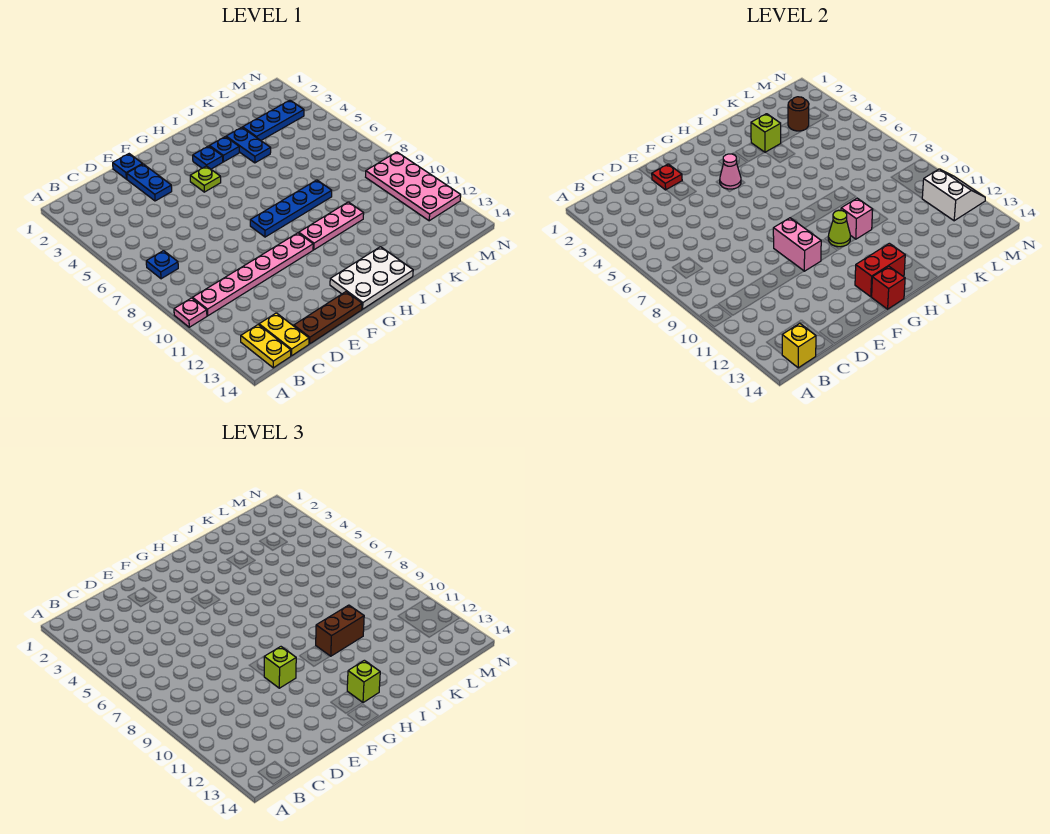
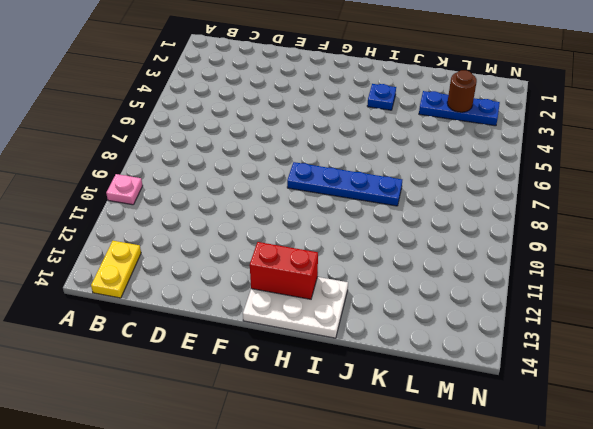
none -> blue plate B7 level 1
none -> pink plate B10:G10 level 1
none -> yellow plate C13:C14 level 1
none -> brown plate D14:F14 level 1

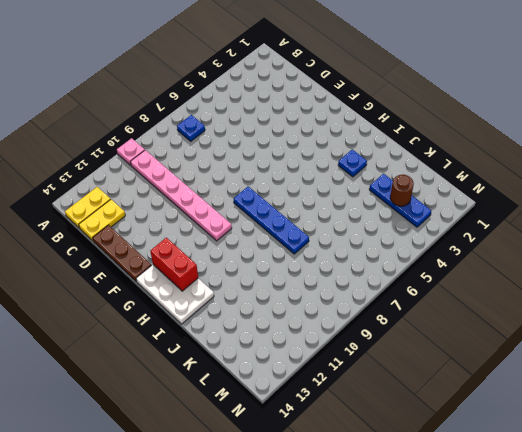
none -> blue plate E1 level 1
none -> blue plate E2:E3 level 1
none -> lime plate G4 level 1
none -> blue plate H3 level 1

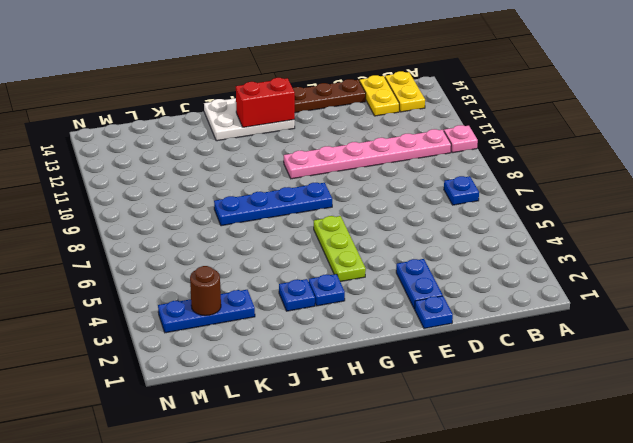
lime plate G4:G6 level 1 -> lime plate G4 level 1
none -> pink plate H10:J10 level 1
none -> blue plate J3:J4 level 1
none -> pink plate M9:N12 level 1
none -> yellow brick B14 level 2

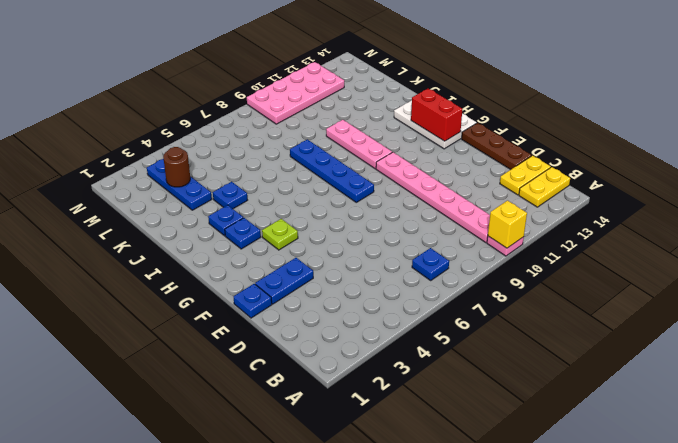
yellow brick A10 level 2 -> yellow brick B14 level 2
blue plate J4 level 1 -> blue plate J3:J4 level 1
none -> red plate E2 level 2
none -> pink brick F9:F10 level 2
none -> pink cone G4 level 2
none -> red brick G14 level 2

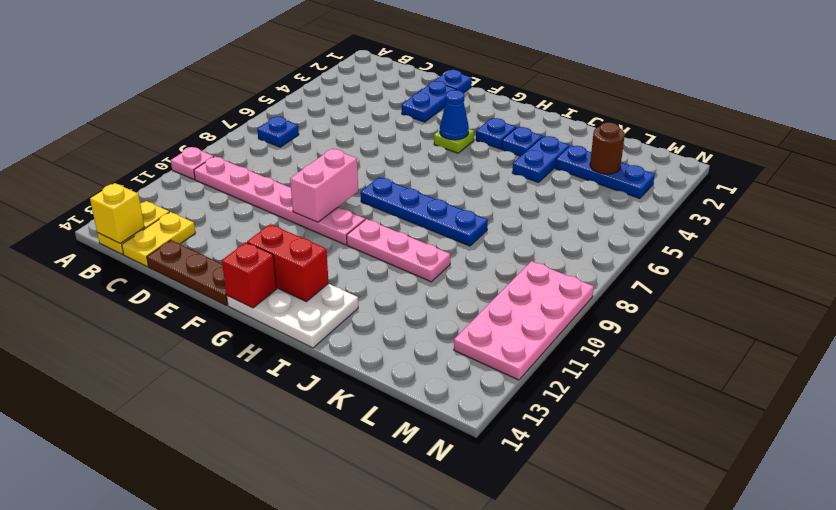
blue cone G4 level 2 -> pink cone G4 level 2
none -> red plate E2 level 2
none -> lime cone H10 level 2
none -> pink brick I10 level 2
none -> lime brick J3 level 2

